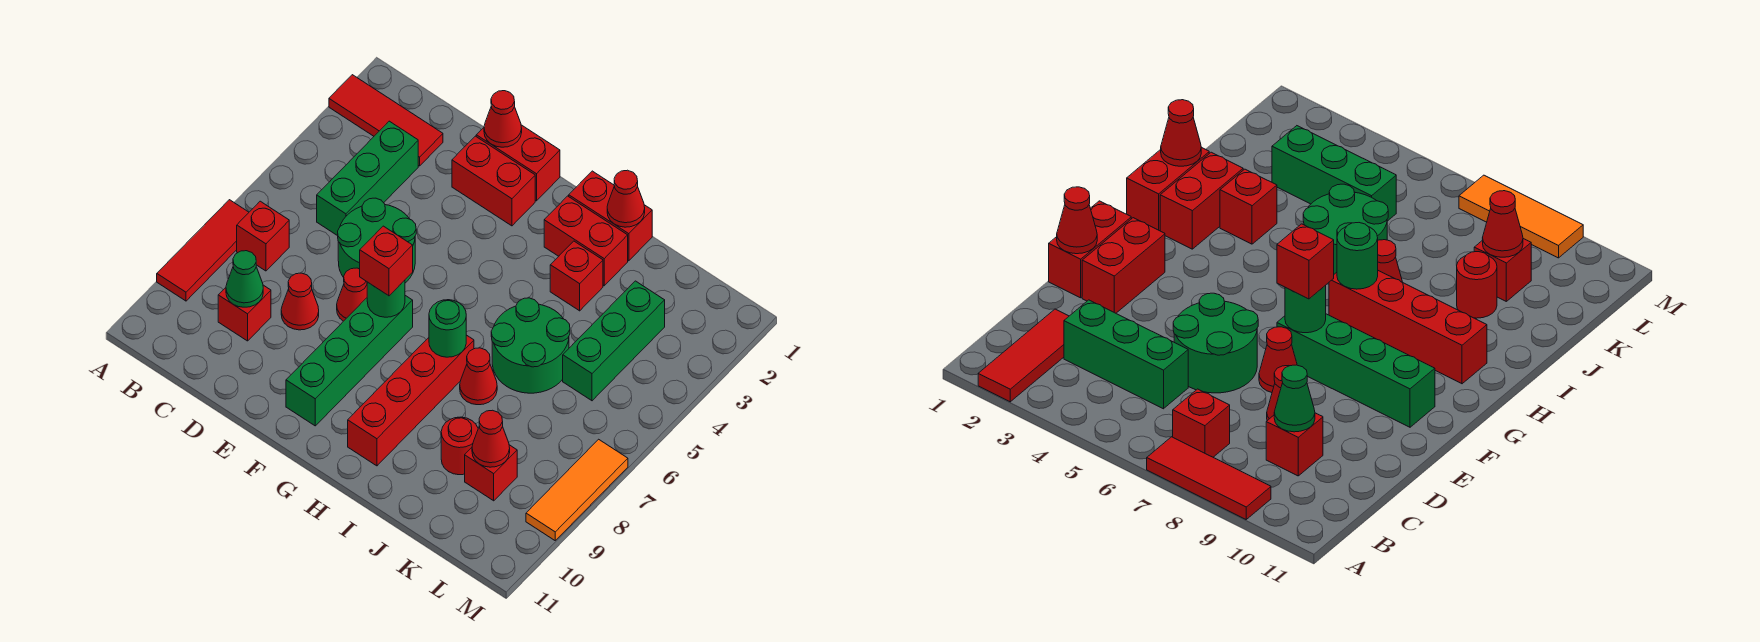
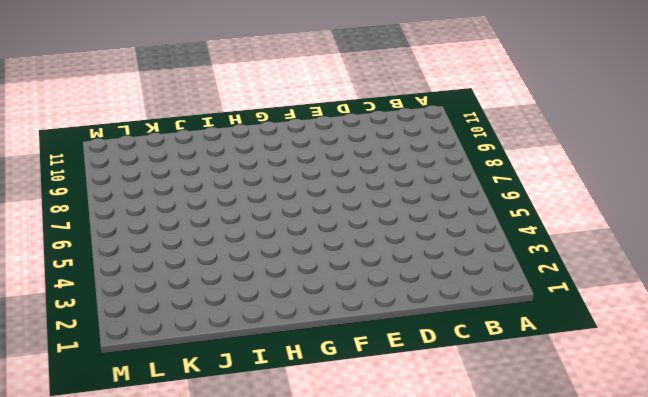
none -> red tile A2:C2 level 1
none -> red tile A7:A9 level 1
none -> red brick B7 level 1

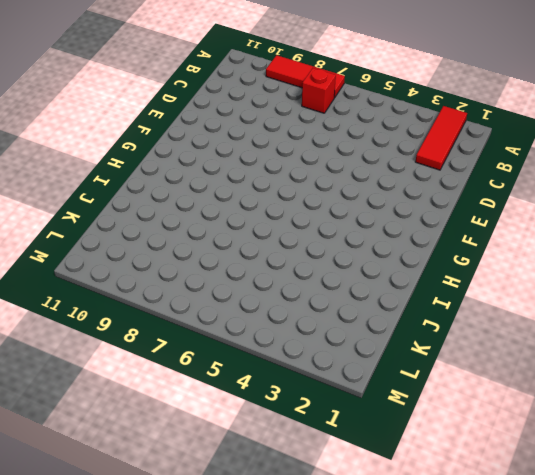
none -> green brick C3:C5 level 1
none -> red brick C9 level 1
none -> green round brick D5:E6 level 1

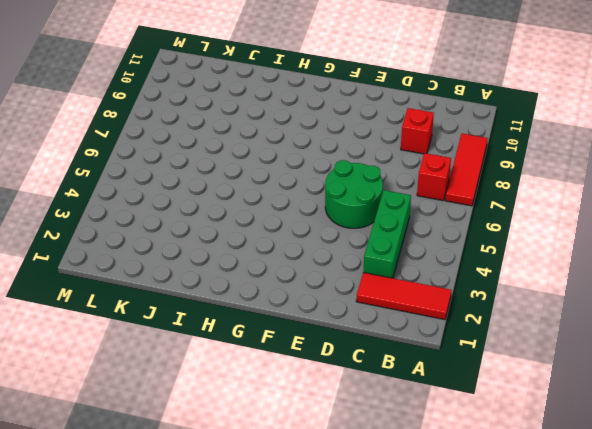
none -> red cone D8 level 1
none -> red brick E1:F1 level 1
none -> red brick E2:F2 level 1

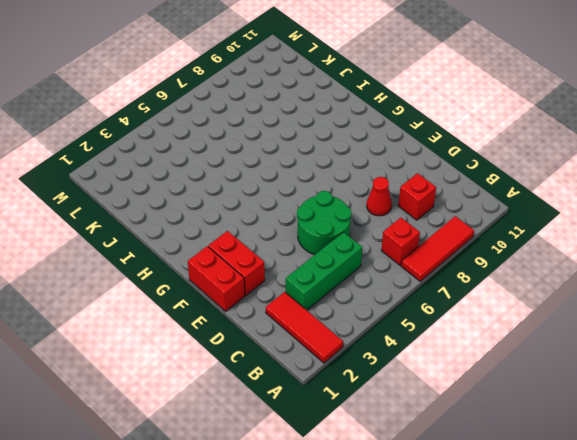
none -> red cone E7 level 1
none -> green brick F7:F10 level 1
none -> red brick H1:I1 level 1

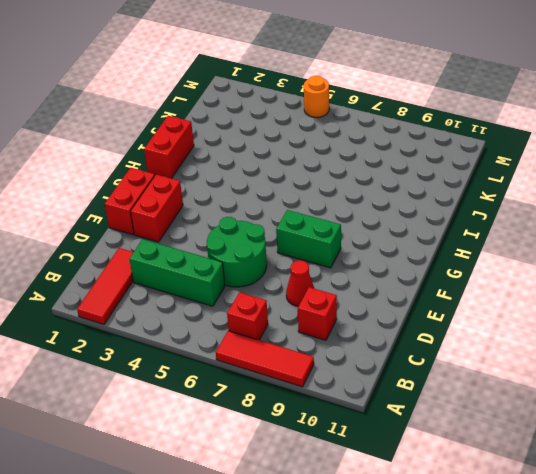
green brick F7:F8 level 1 -> green brick F7:F10 level 1
orange round brick M5 level 1 -> none
none -> red cone E7 level 1
none -> red brick H2:I2 level 1
none -> red brick H7:H10 level 1

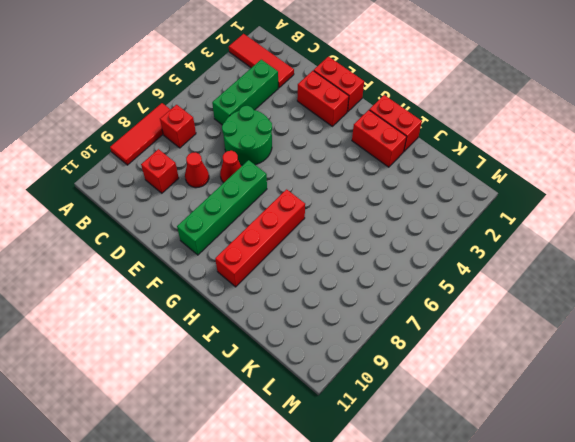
none -> red brick I3 level 1
none -> green round brick I5:J6 level 1
none -> red cone I7 level 1

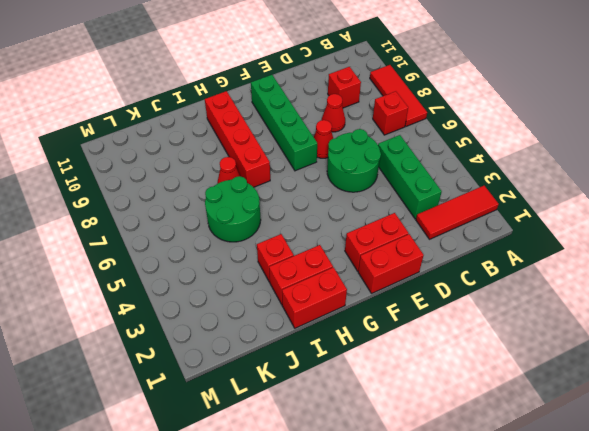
none -> red round brick J9 level 1
none -> green brick K3:K5 level 1
none -> red brick K9 level 1

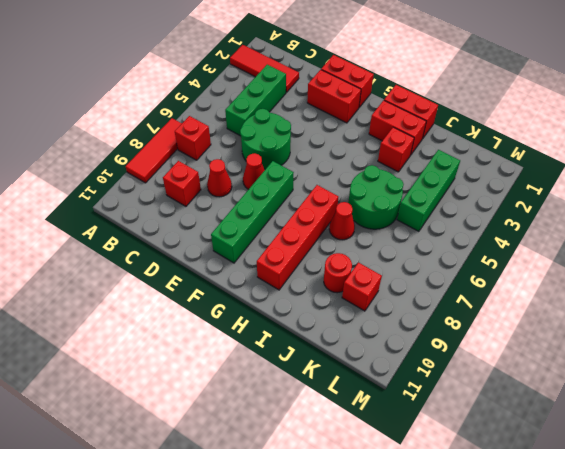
none -> orange tile M7:M9 level 1
none -> green cone C9 level 2
none -> red cone E1 level 2

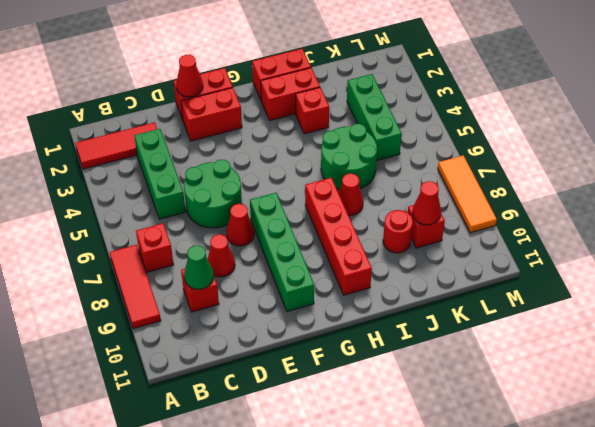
none -> green round brick F7 level 2
none -> green round brick H7 level 2
none -> red cone I1 level 2

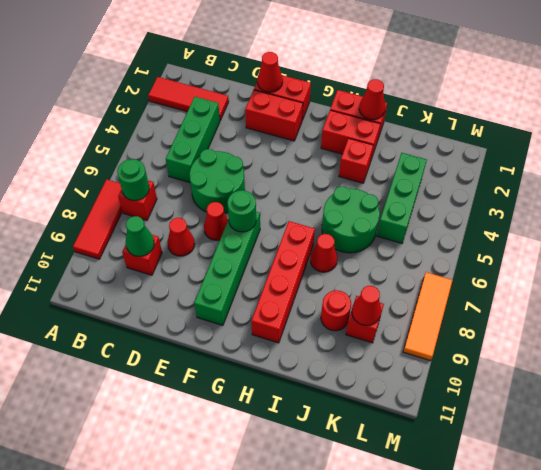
green round brick B7 level 2 -> green round brick H7 level 2
none -> red brick F7 level 3

